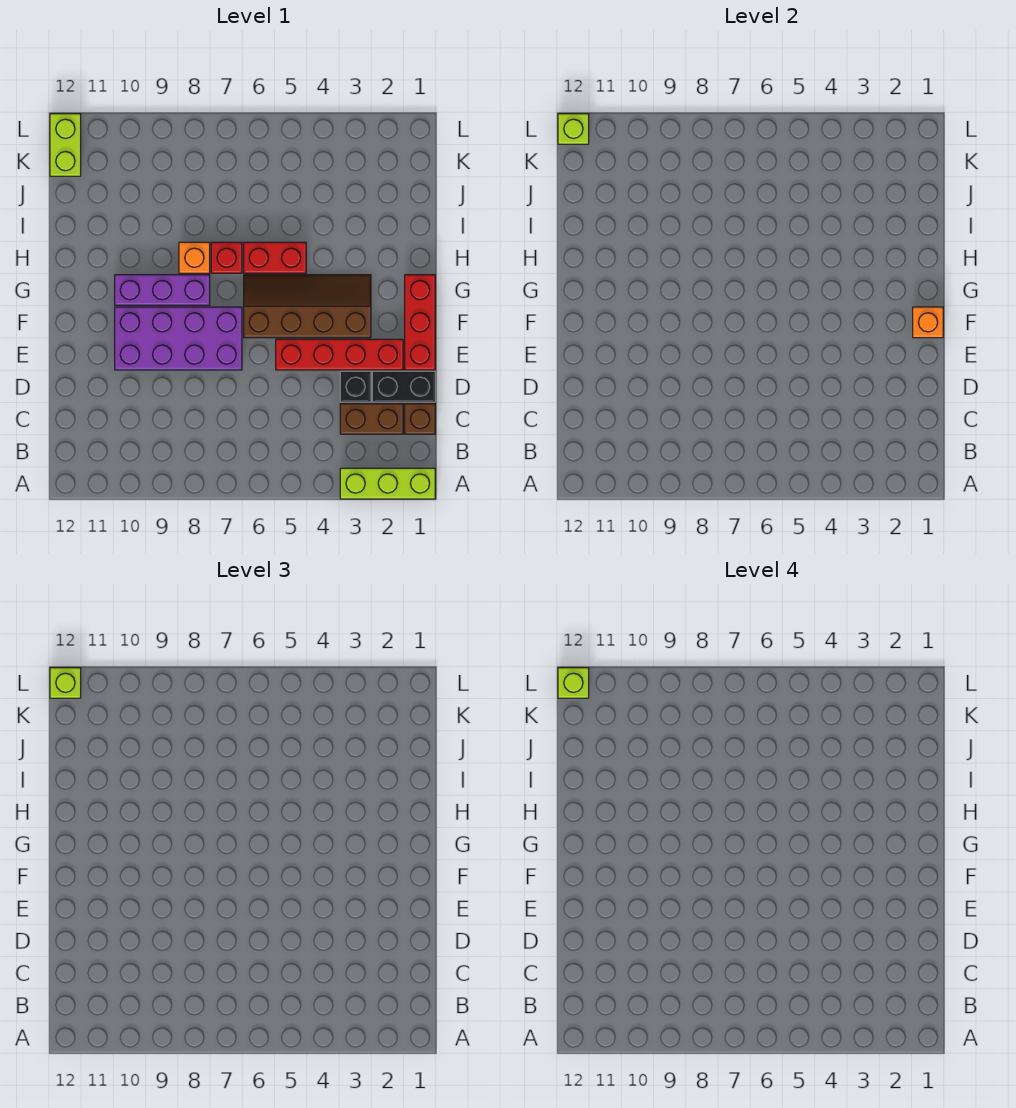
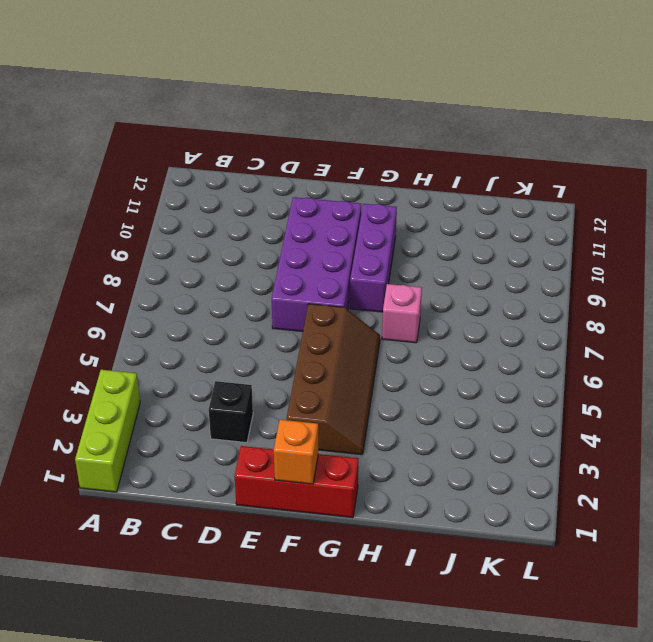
pink brick H7 level 1 -> red brick H7 level 1
none -> brown brick C1 level 1
none -> brown brick C2:C3 level 1
none -> black brick D1:D2 level 1

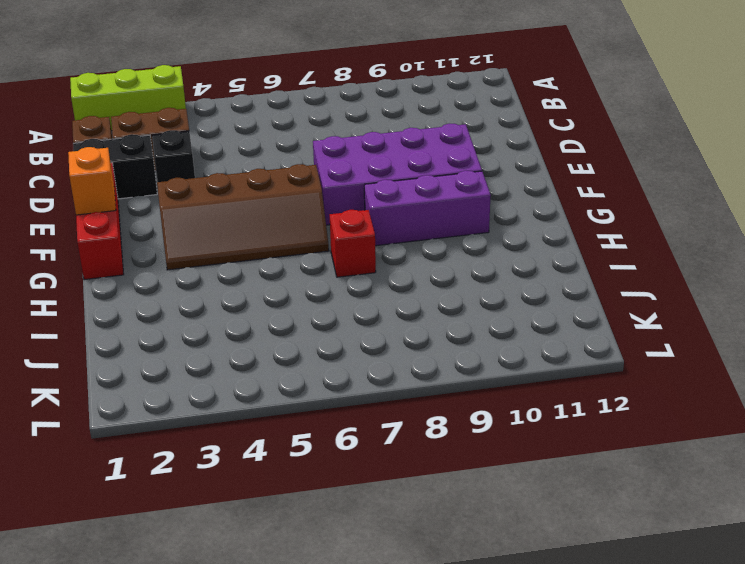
none -> red brick E2:E5 level 1
none -> red brick H5:H6 level 1
none -> orange brick H8 level 1

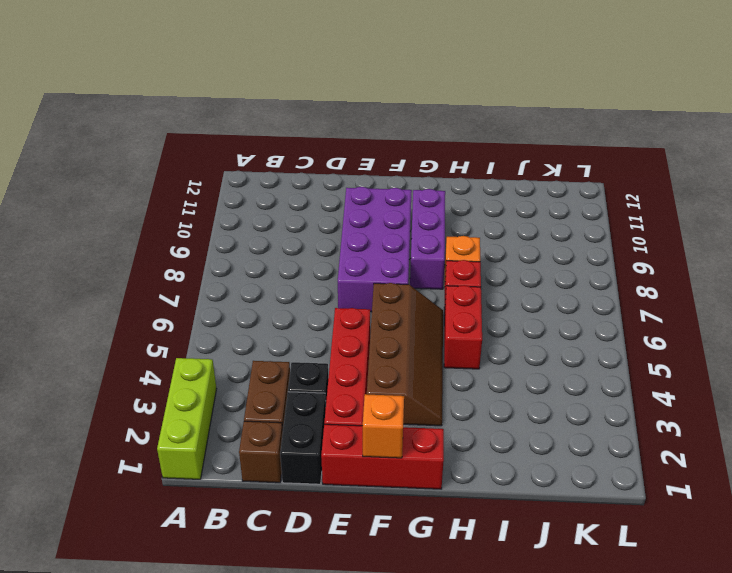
none -> lime brick K12:L12 level 1
none -> lime brick L12 level 2
none -> lime brick L12 level 3

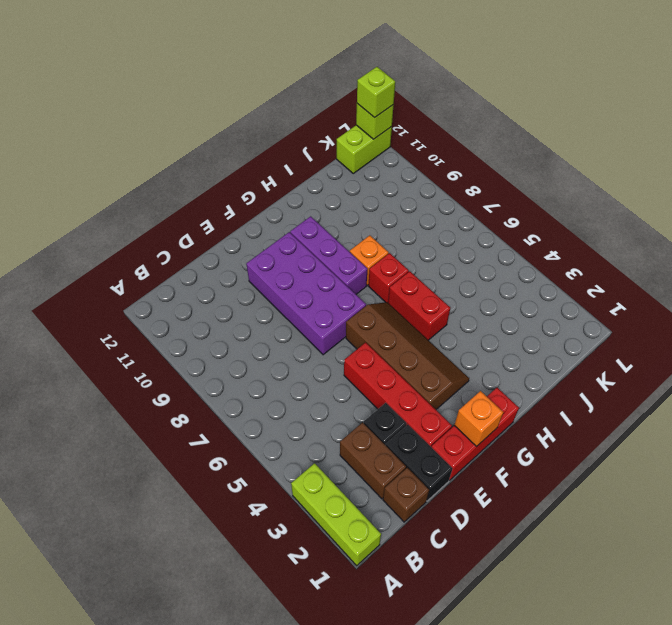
none -> lime brick L12 level 4

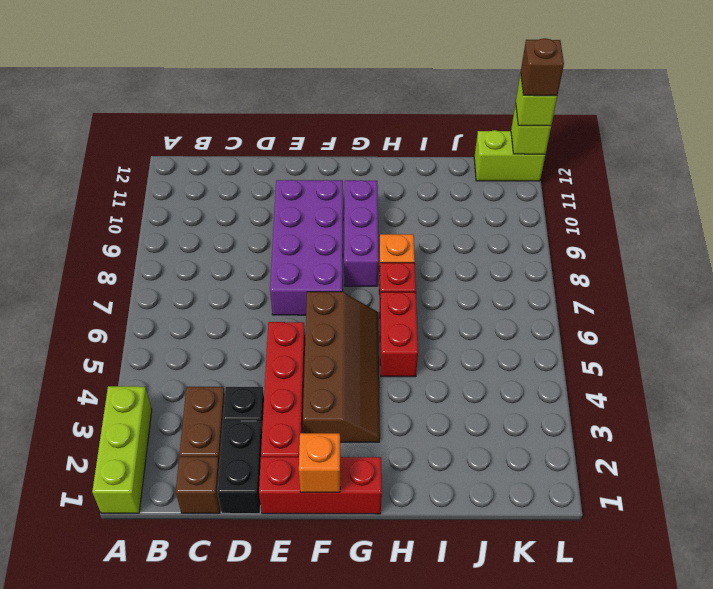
brown brick L12 level 4 -> lime brick L12 level 4

